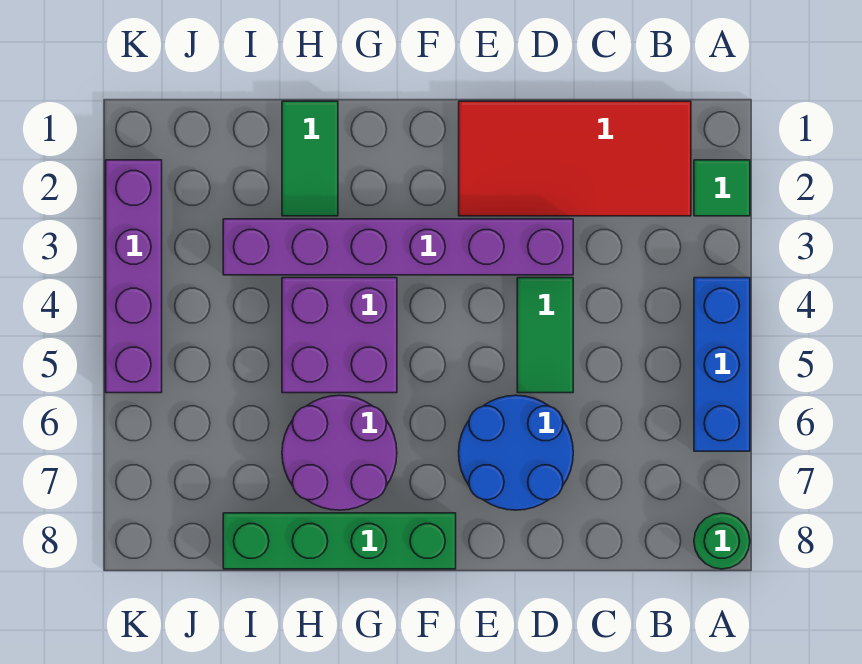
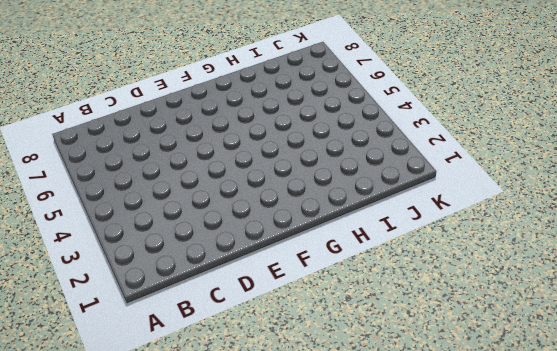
none -> green tile A2 level 1
none -> blue brick A4:A6 level 1
none -> green round brick A8 level 1

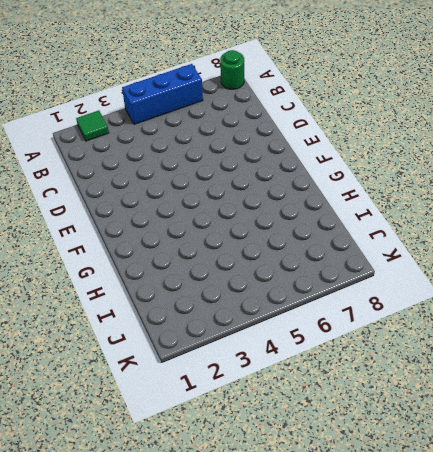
none -> red tile B1:E2 level 1
none -> purple brick D3:I3 level 1
none -> green tile D4:D5 level 1

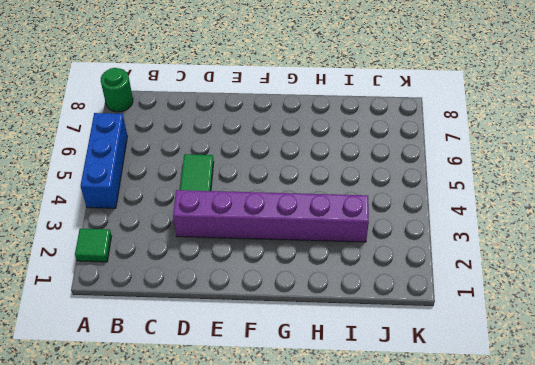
none -> red tile B1:E2 level 1
none -> blue round brick D6:E7 level 1
none -> green brick F8:I8 level 1

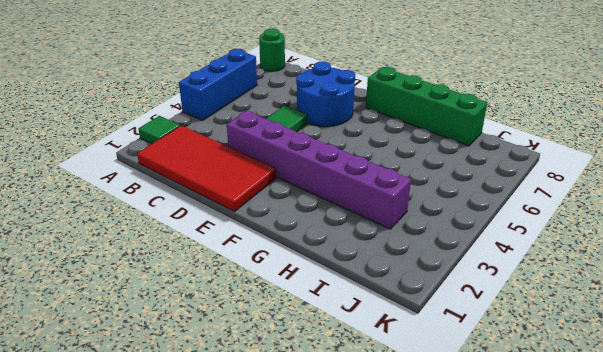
none -> purple brick G4:H5 level 1
none -> purple round brick G6:H7 level 1
none -> green tile H1:H2 level 1

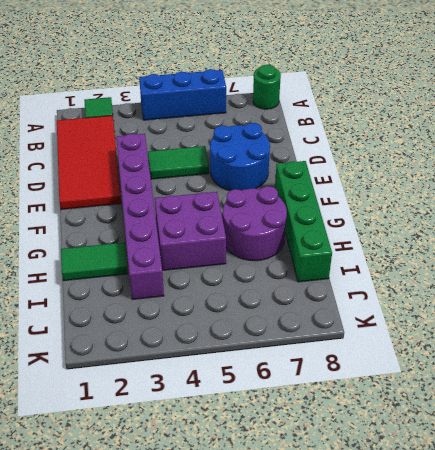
none -> purple brick K2:K5 level 1

